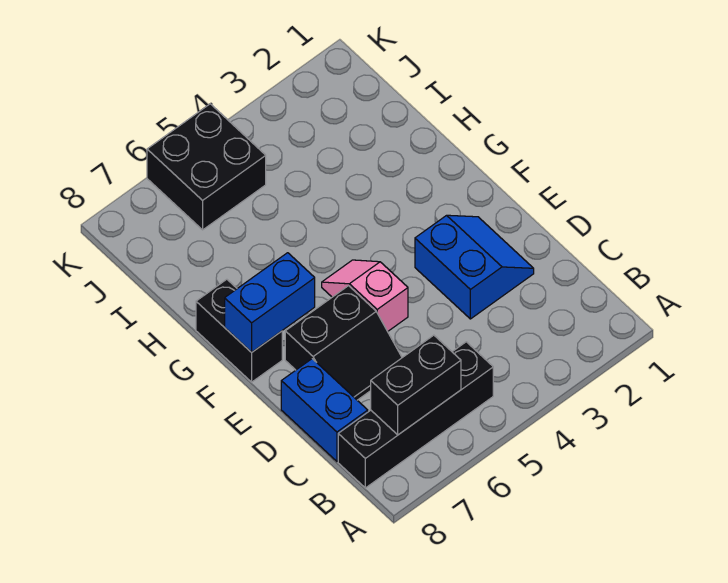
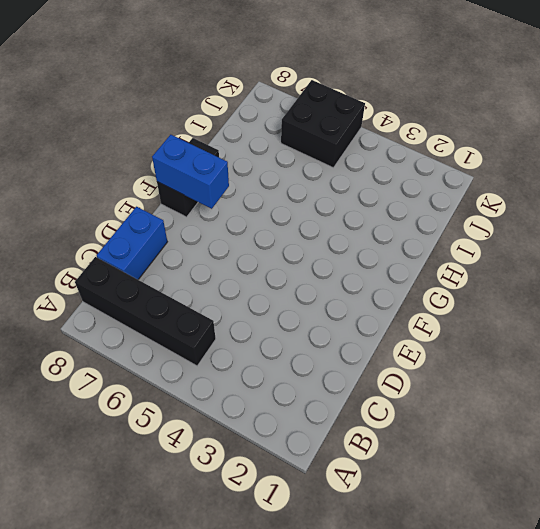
none -> blue slope D2:E3 level 1 top 3
none -> black slope D6:E7 level 1 top E

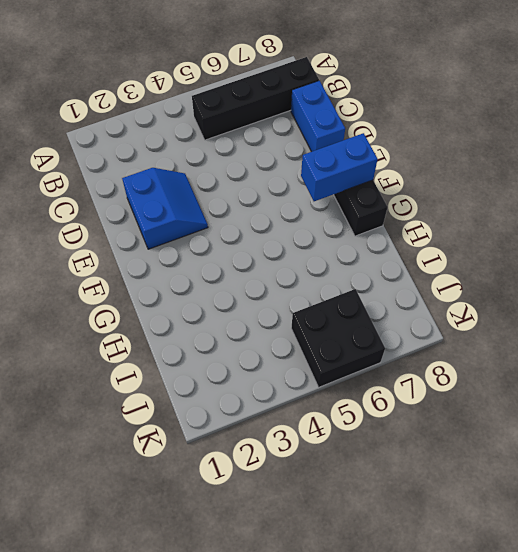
blue slope D2:E3 level 1 top 2 -> blue slope D2:E3 level 1 top 3
none -> black slope D6:E7 level 1 top E
none -> pink slope E5:F5 level 1 top E

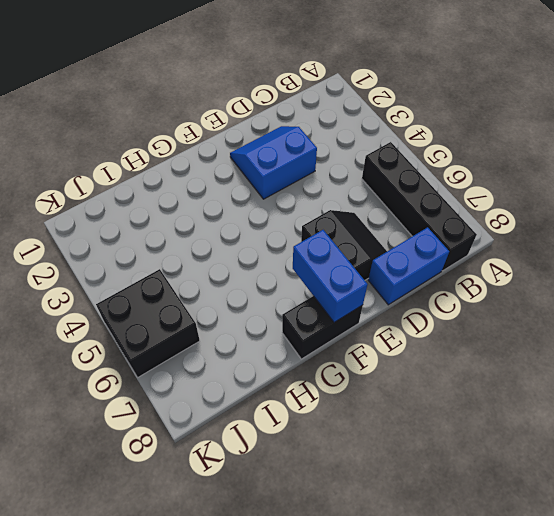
none -> pink slope E5:F5 level 1 top E
none -> black brick B6:B7 level 2

